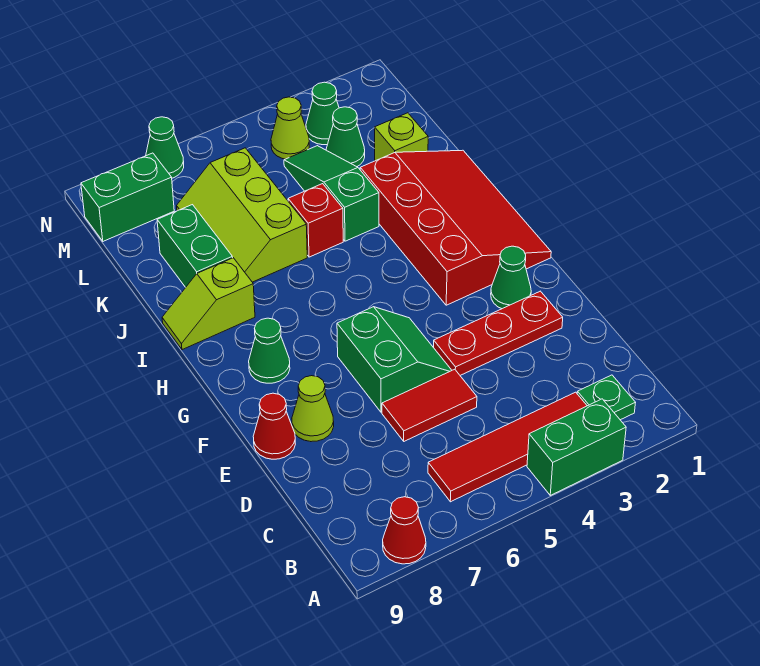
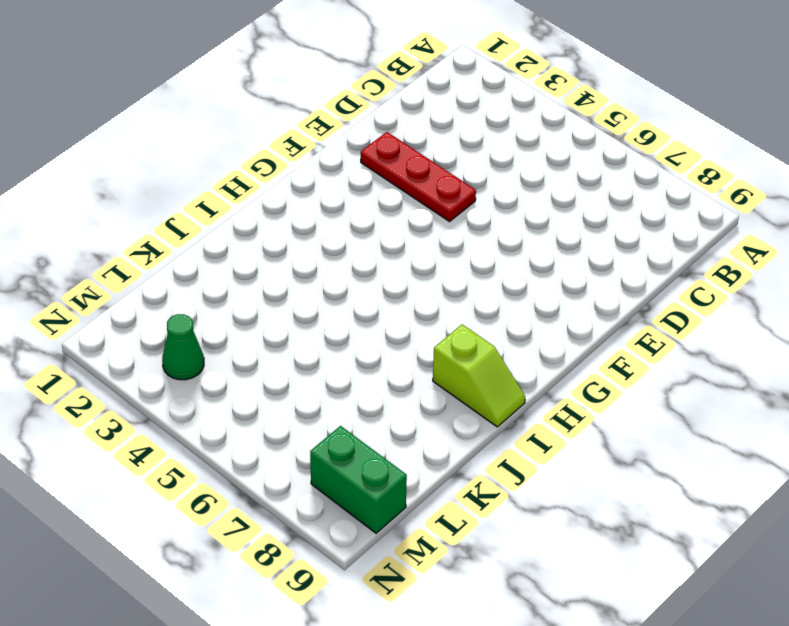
none -> green brick A3:A4 level 1
none -> red cone A8 level 1
none -> green plate B2 level 1

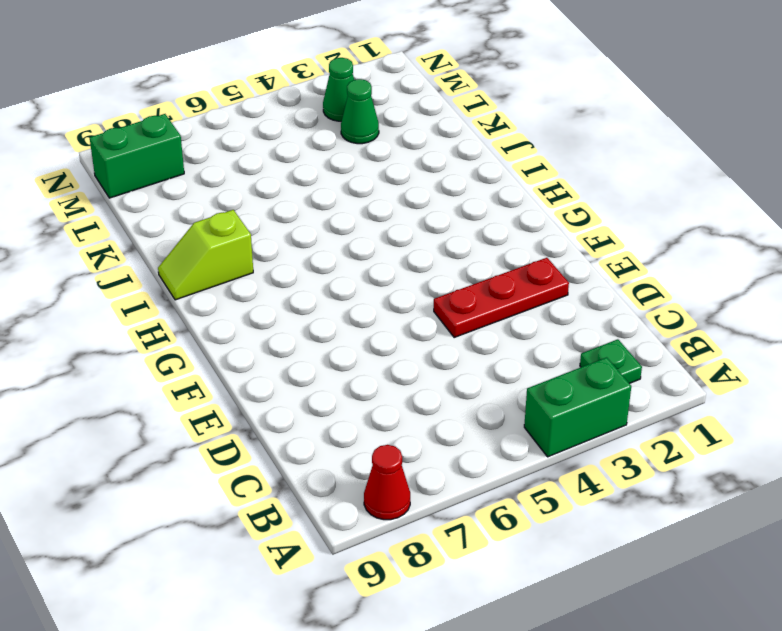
none -> red tile B3:B6 level 1
none -> red tile D5:D6 level 1
none -> green slope E5:F6 level 1 top 6

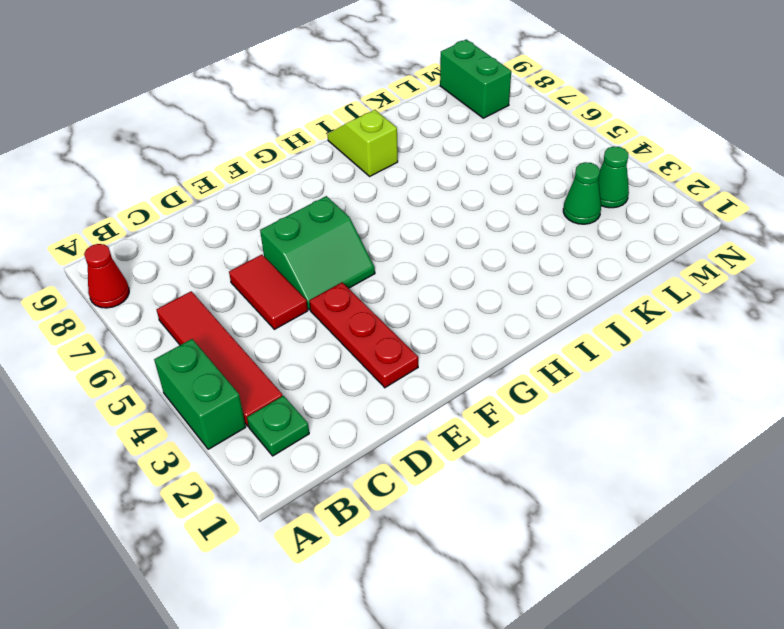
none -> lime cone E8 level 1
none -> red cone E9 level 1
none -> green cone F2 level 1

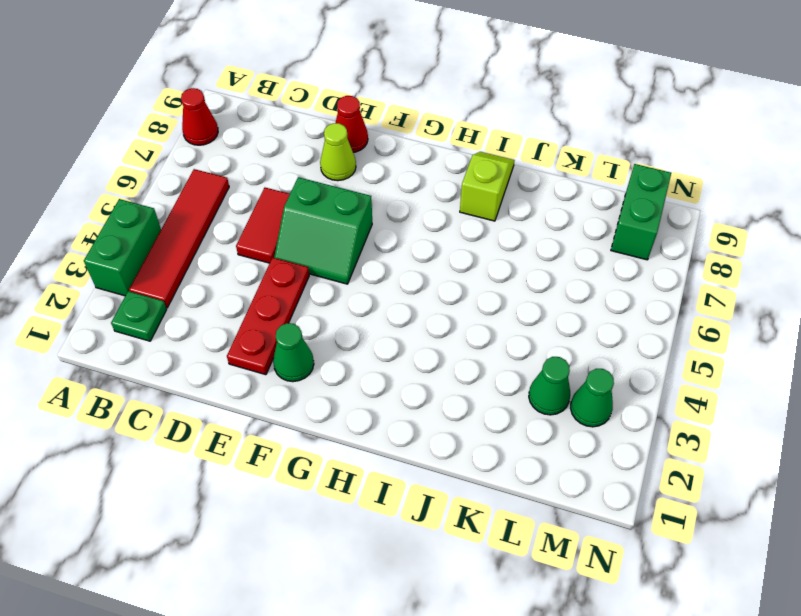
none -> red slope G1:J3 level 1 top 3
none -> green cone G8 level 1
none -> green slope J4:L4 level 1 top J

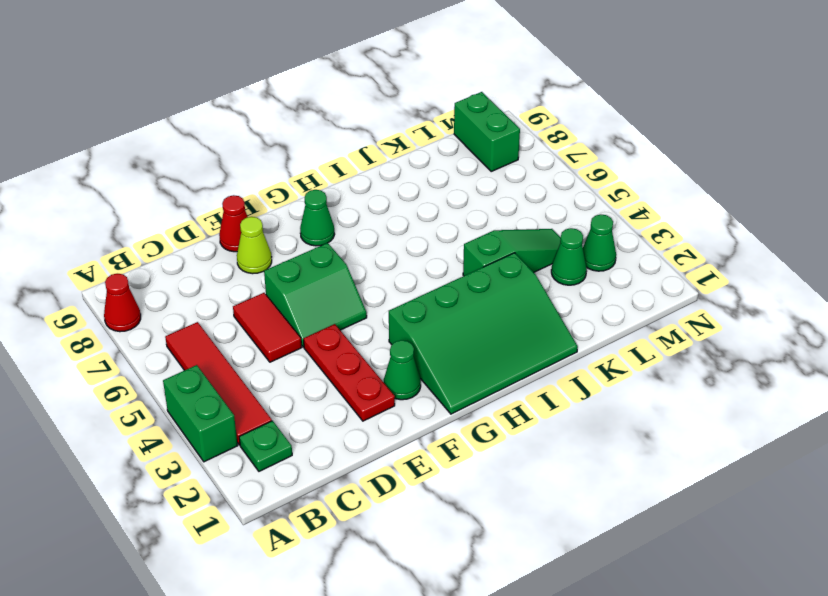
green slope G1:J3 level 1 top 3 -> red slope G1:J3 level 1 top 3
none -> lime slope I8:I9 level 1 top 8
none -> red brick J5 level 1
none -> lime slope J6:L7 level 1 top 6

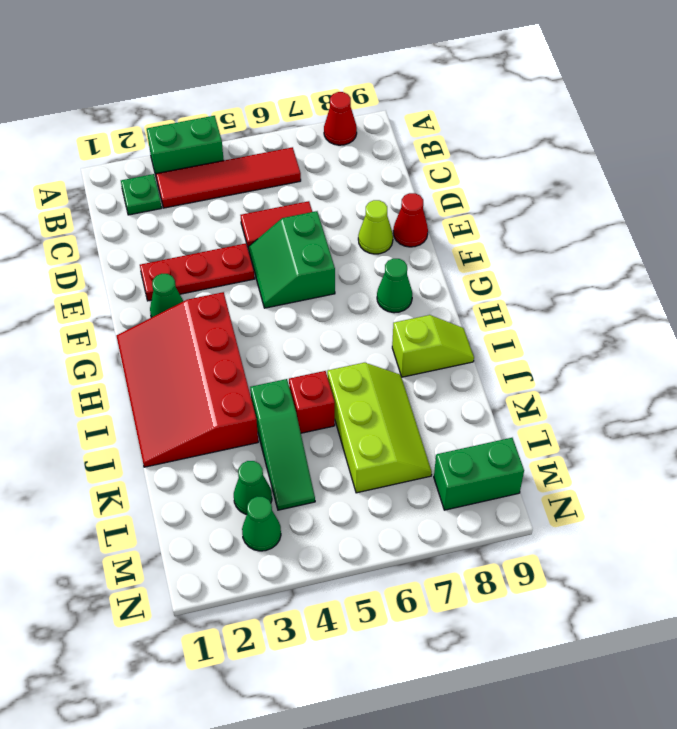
none -> green brick J8:K8 level 1
none -> lime brick K2 level 1
none -> lime cone M4 level 1

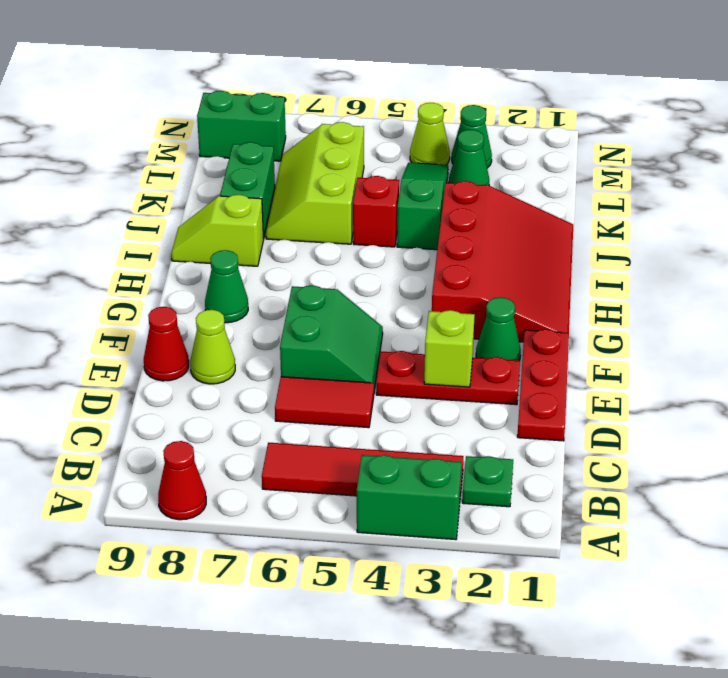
red plate D1:F1 level 1 -> none
lime brick E3 level 2 -> lime brick K2 level 1
none -> green cone N7 level 1

